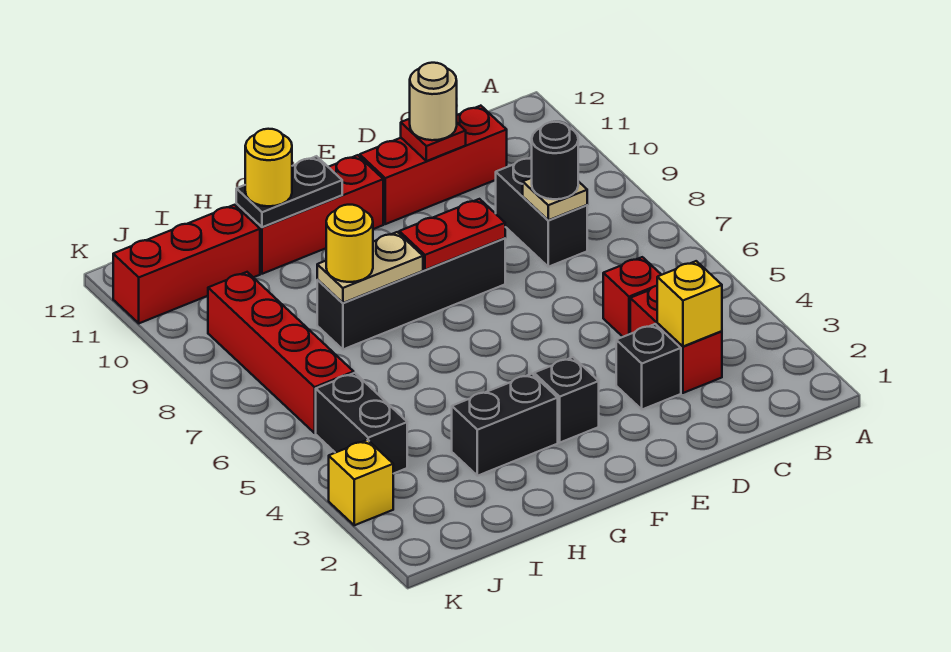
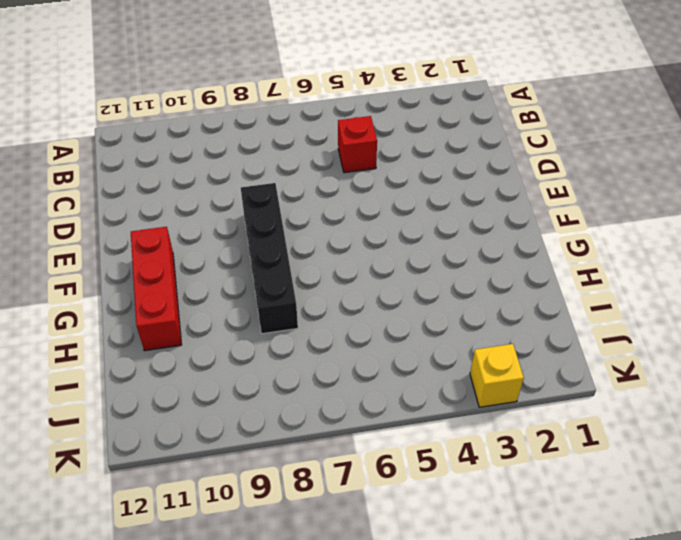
none -> red brick C3:C4 level 1
none -> black brick C8:C9 level 1
none -> red brick C11:E11 level 1

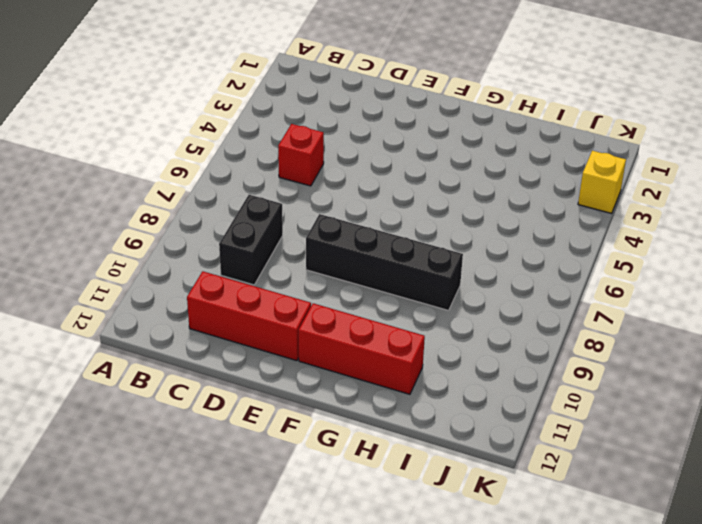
none -> red brick C3:C4 level 1
none -> black brick D3 level 1
none -> black brick F3 level 1

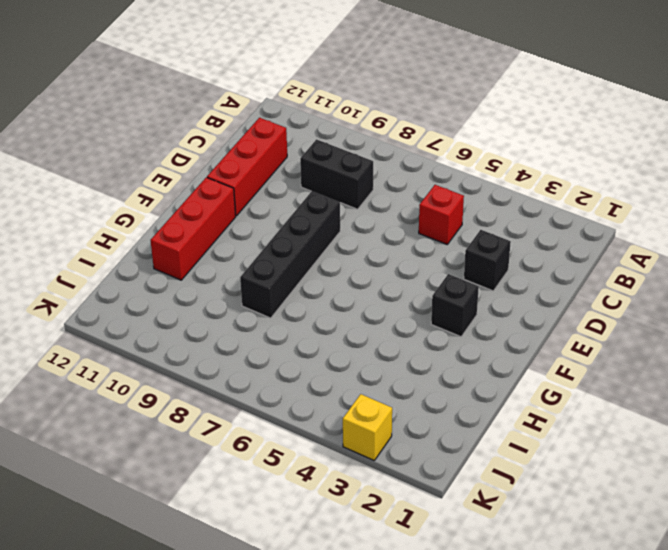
none -> red brick C3:C4 level 1
none -> black brick G3:H3 level 1
none -> red brick I11:K11 level 1

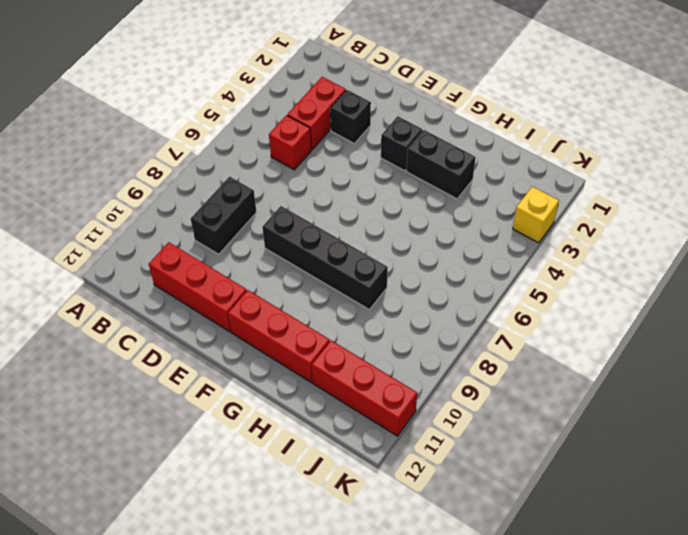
none -> black brick J4:J5 level 1
none -> red brick J6:J9 level 1
none -> yellow brick C3 level 2

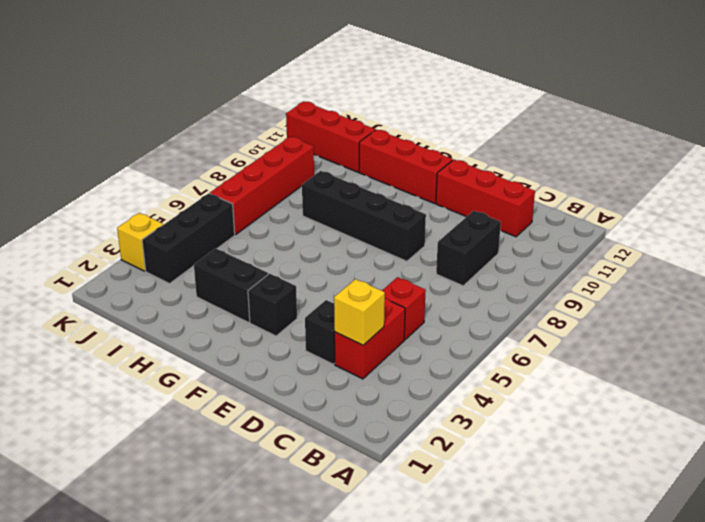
black brick J3:J5 level 1 -> black brick J4:J5 level 1
none -> tan plate C8 level 2
none -> red plate D11 level 2
none -> red plate E8:F8 level 2

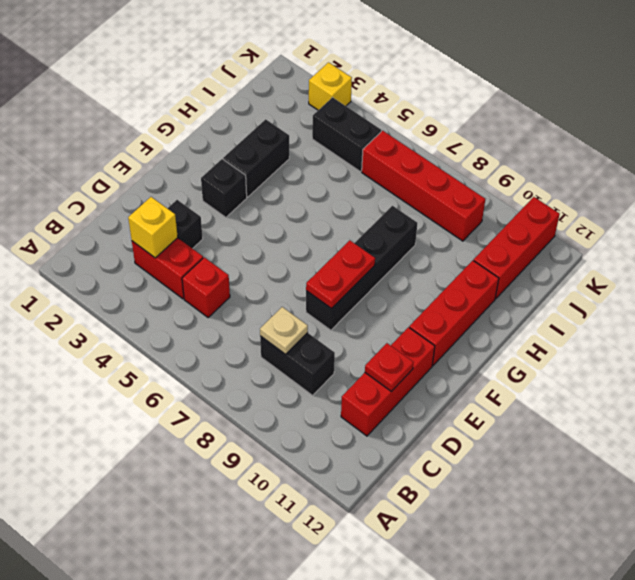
none -> tan plate G8:H8 level 2
none -> black plate G11:H11 level 2
none -> black round brick C8 level 3

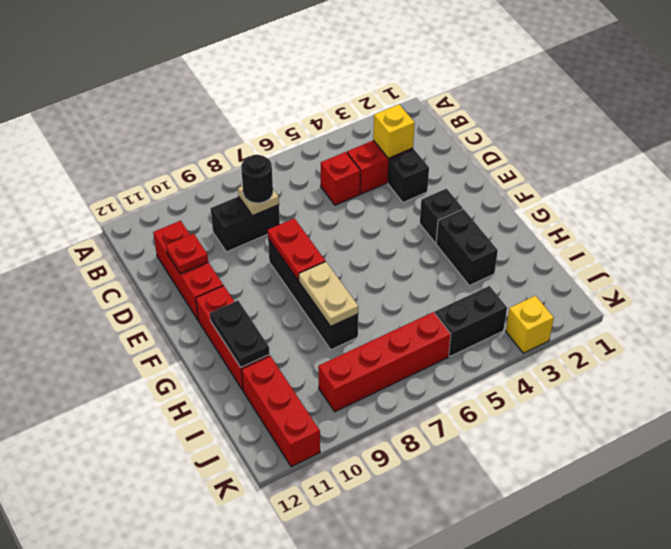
none -> tan round brick D11 level 3
none -> yellow round brick H8 level 3
none -> yellow round brick H11 level 3

